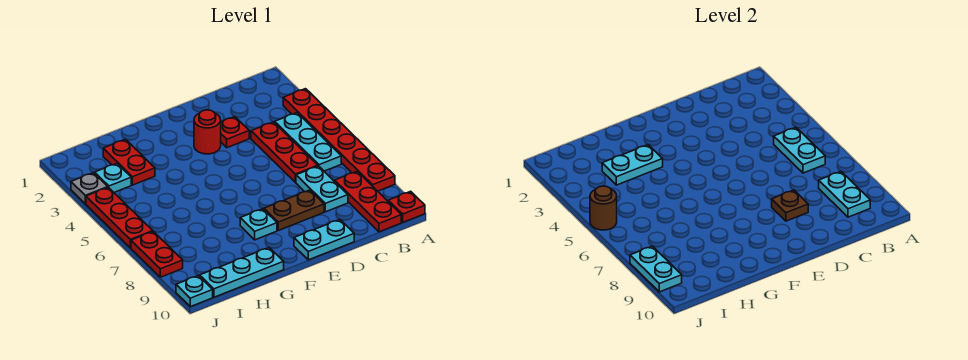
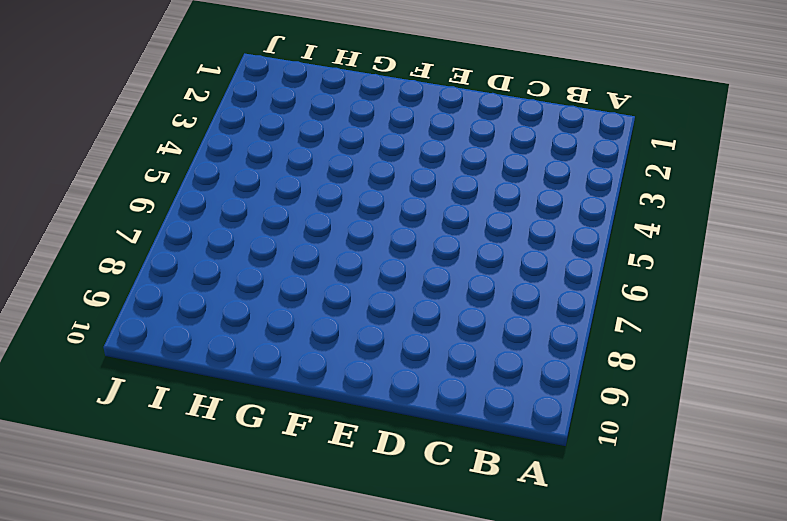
none -> red plate A3:A8 level 1
none -> red plate A10 level 1
none -> cyan plate B4:B6 level 1

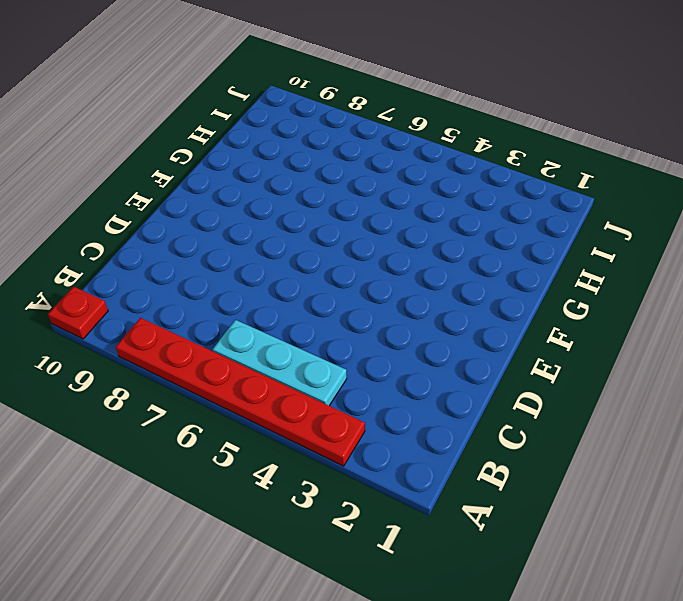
none -> red plate B8:B10 level 1
none -> red plate C4:C6 level 1
none -> cyan plate C7:C8 level 1

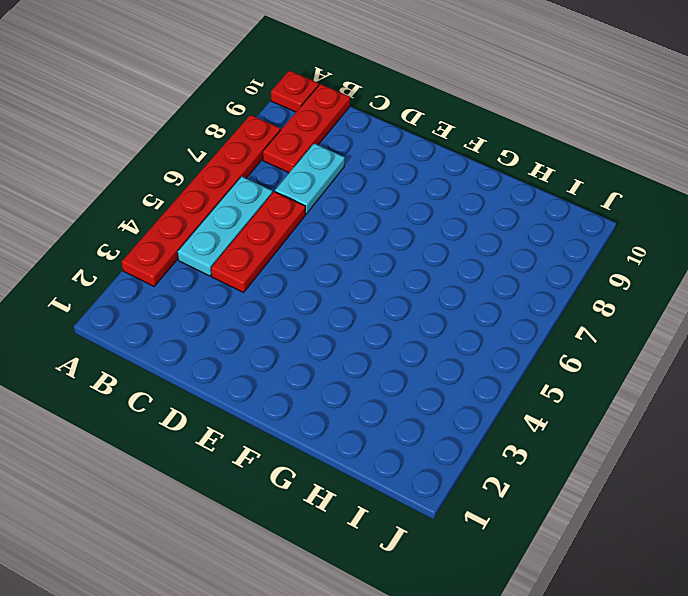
none -> red plate D3 level 1
none -> brown plate D8:E8 level 1
none -> cyan plate D10:E10 level 1

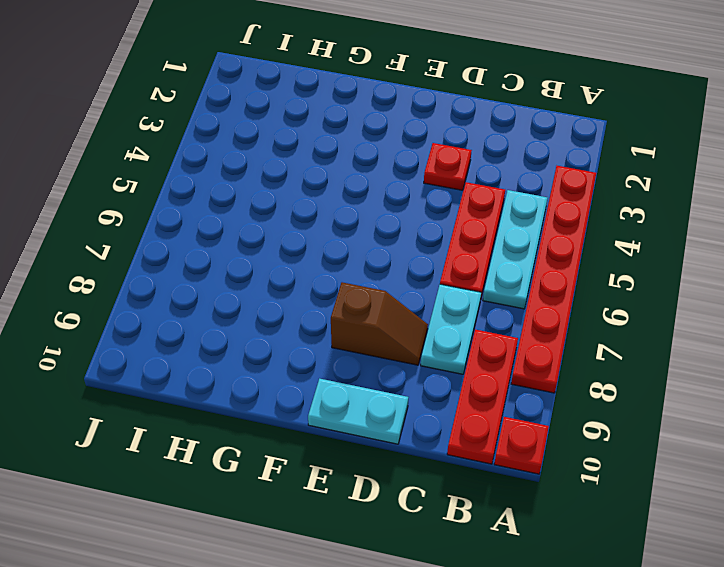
brown slope D8:E8 level 1 top E -> brown plate D8:E8 level 1
none -> red round brick E3 level 1
none -> cyan plate F8 level 1
none -> cyan plate G10:I10 level 1

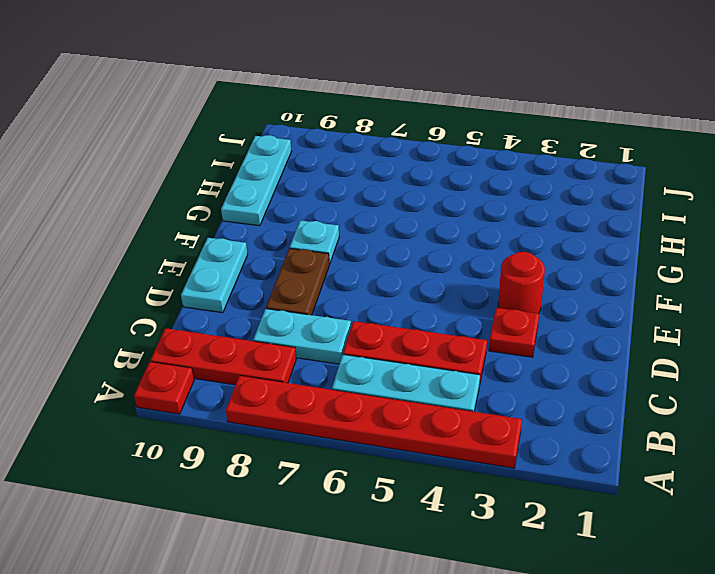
none -> red plate H2:H3 level 1
none -> cyan plate I3 level 1
none -> grey plate J3 level 1

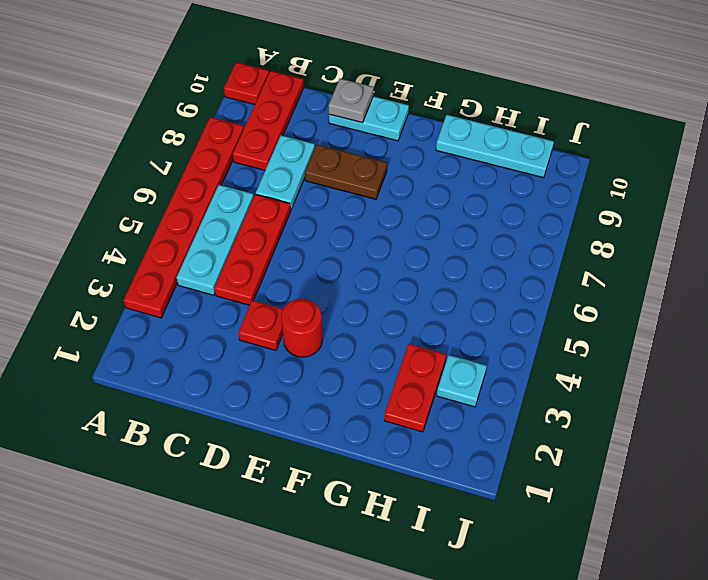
grey plate D10 level 2 -> grey plate J3 level 1
none -> cyan plate F8 level 1
none -> red plate J4:J6 level 1
none -> red plate J7:J8 level 1

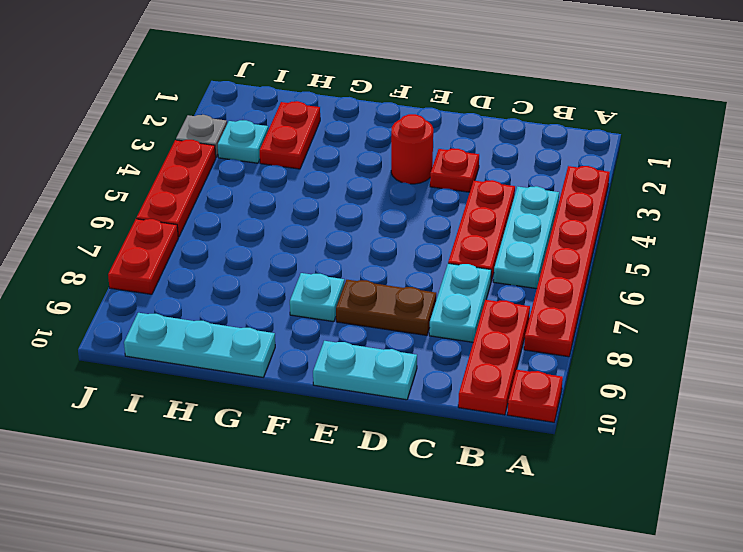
none -> cyan plate J10 level 1
none -> cyan plate B5:B6 level 2
none -> cyan plate B8:B9 level 2

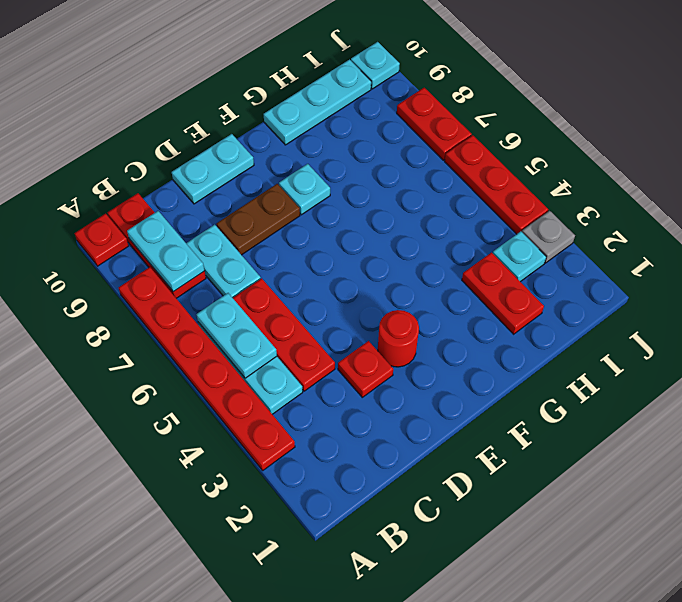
none -> brown plate D8 level 2
none -> cyan plate G3:H3 level 2
none -> brown round brick J5 level 2

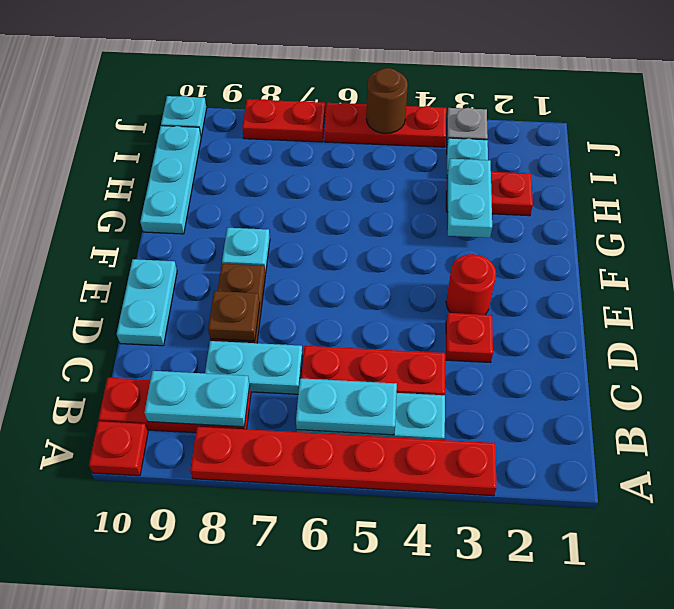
none -> cyan plate J8:J9 level 2

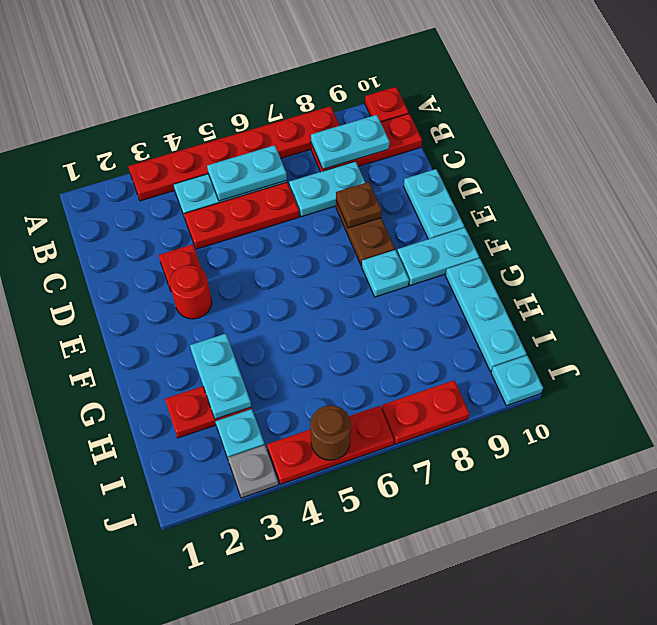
cyan plate F9:F10 level 1 -> cyan plate J8:J9 level 2

